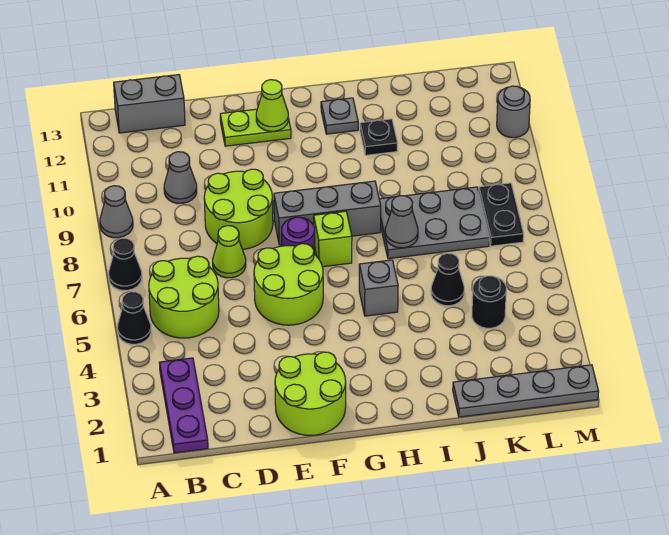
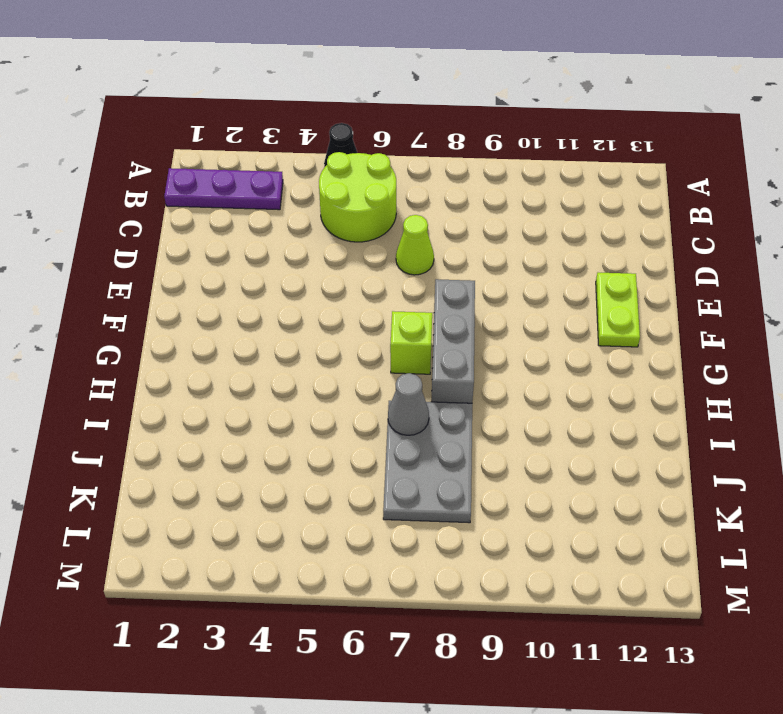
none -> black cone A7 level 1
none -> grey cone A9 level 1
none -> grey brick B13:C13 level 1

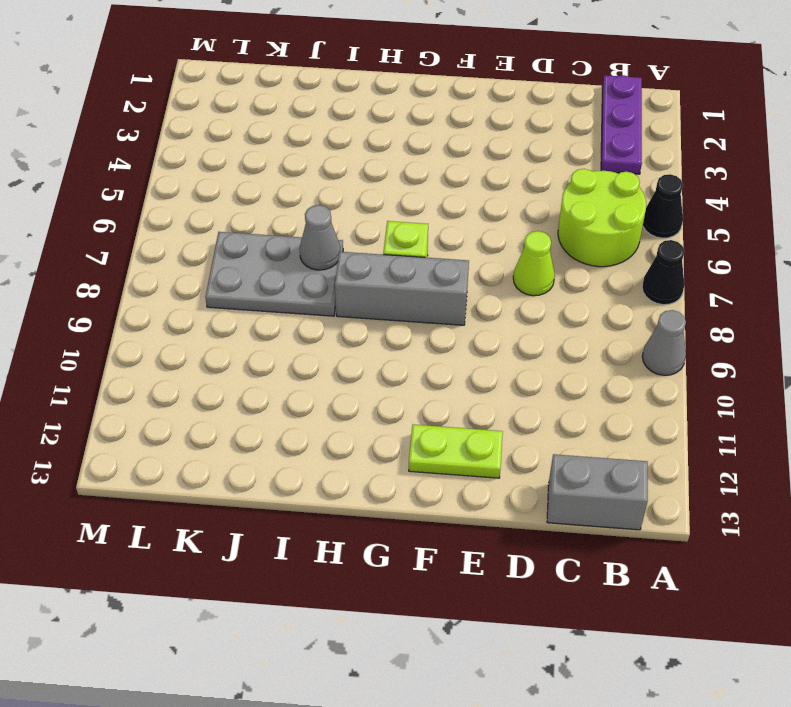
none -> grey cone C10 level 1
none -> lime round brick D8:E9 level 1
none -> lime round brick E1:F2 level 1

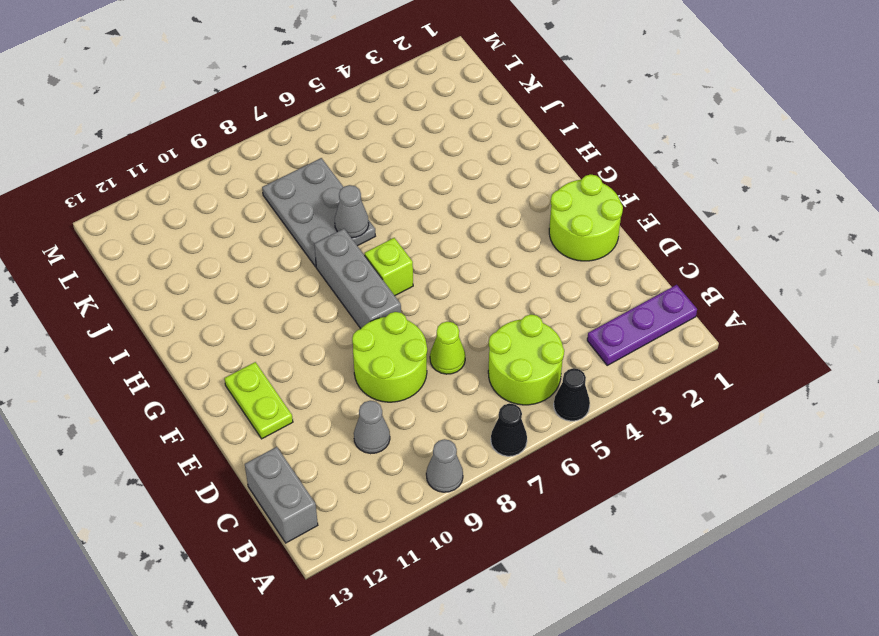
none -> lime round brick E5:F6 level 1
none -> purple round brick F7 level 1
none -> grey brick H5 level 1

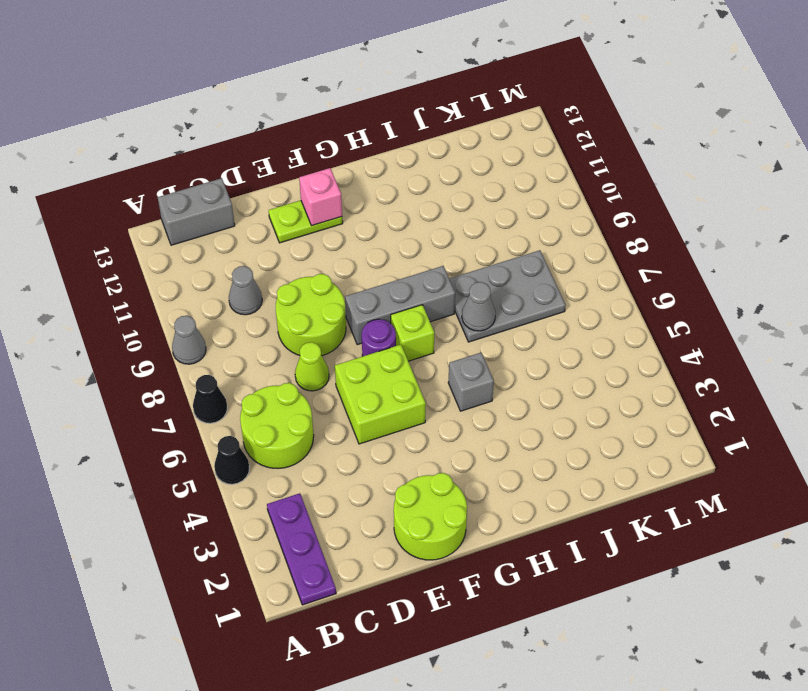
lime brick E5:F6 level 1 -> lime round brick E5:F6 level 1
pink brick F12 level 2 -> lime cone F12 level 2
none -> grey plate H12 level 1
none -> black plate I11 level 1
none -> grey plate J1:M1 level 1

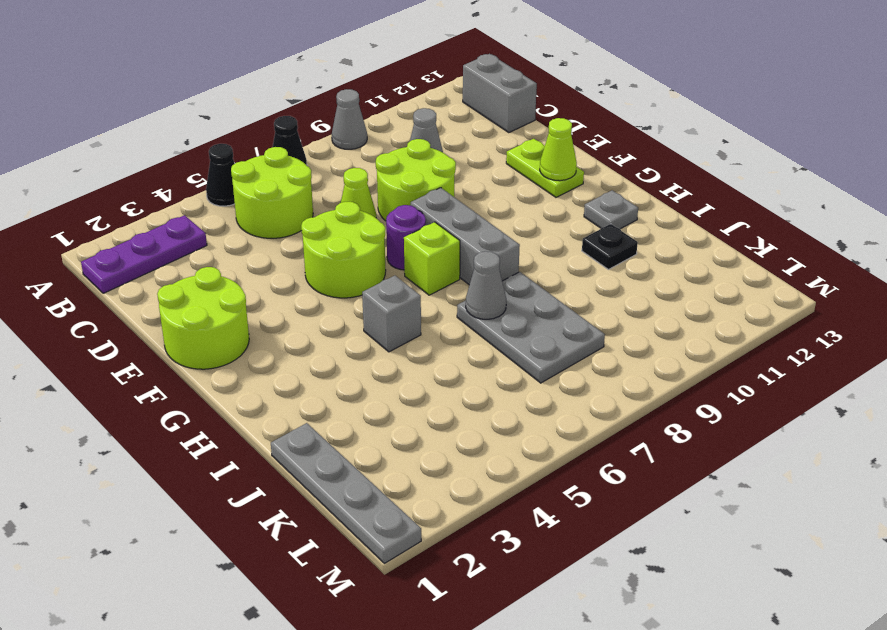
none -> black cone J5 level 1
none -> black round brick K4 level 1
none -> black plate L7:L8 level 1

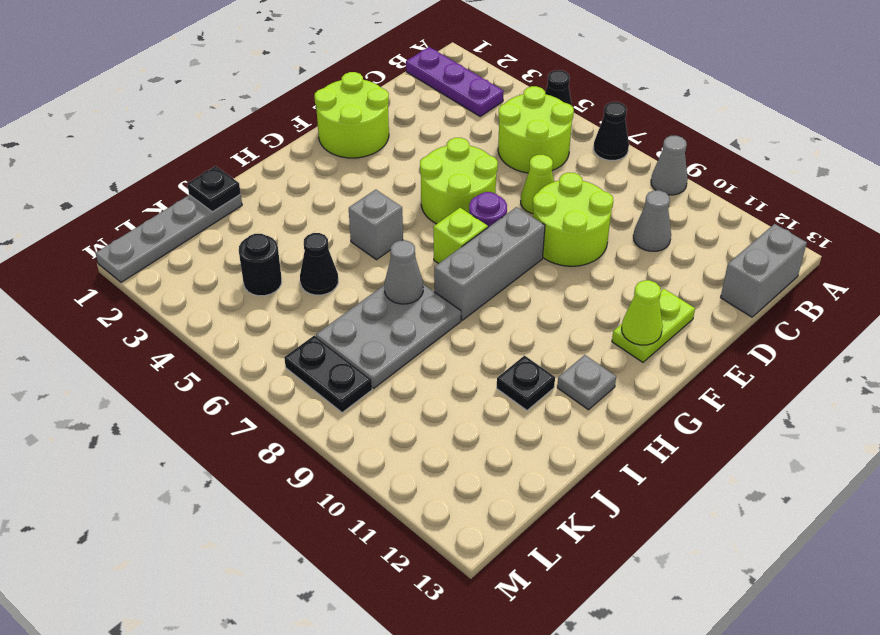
black plate J1 level 2 -> none
none -> grey round brick M11 level 1

